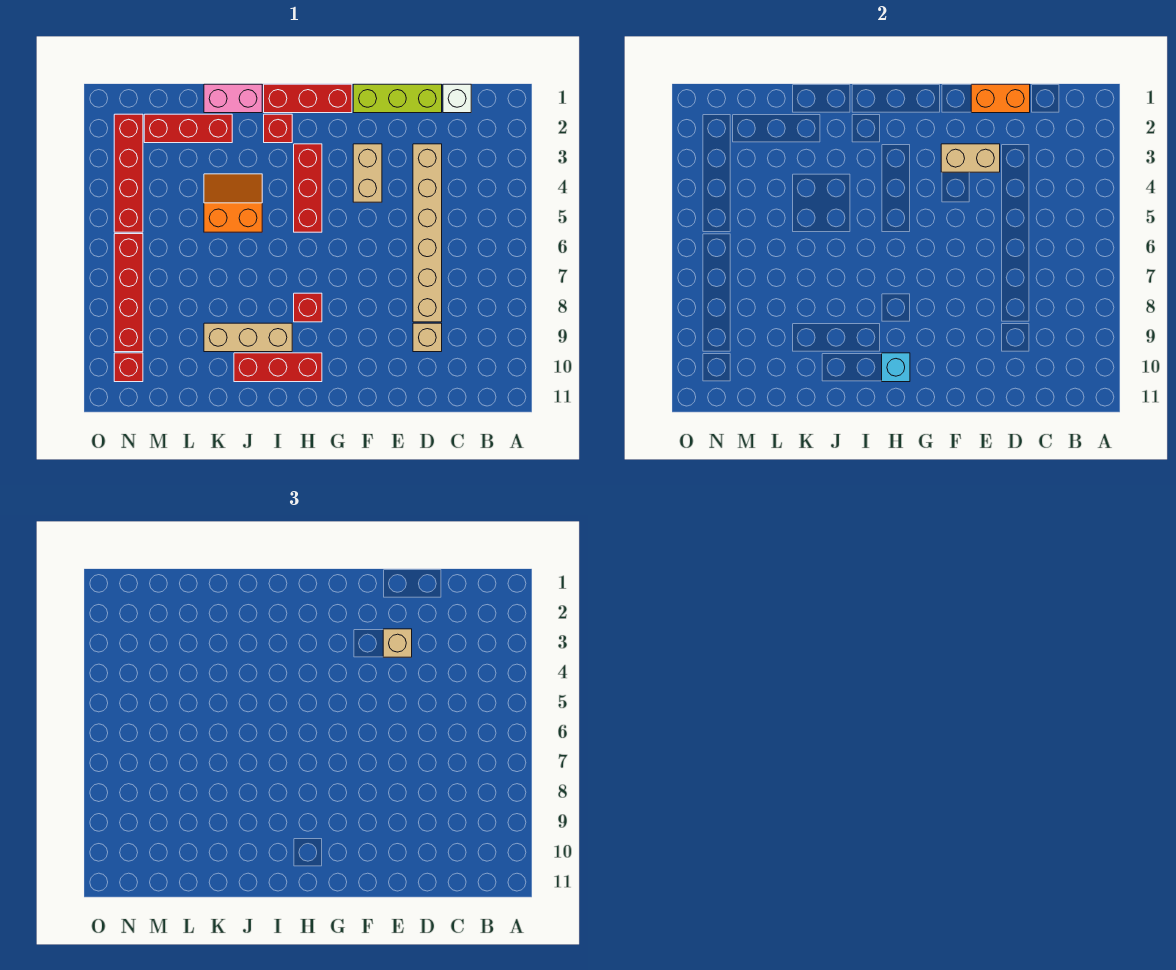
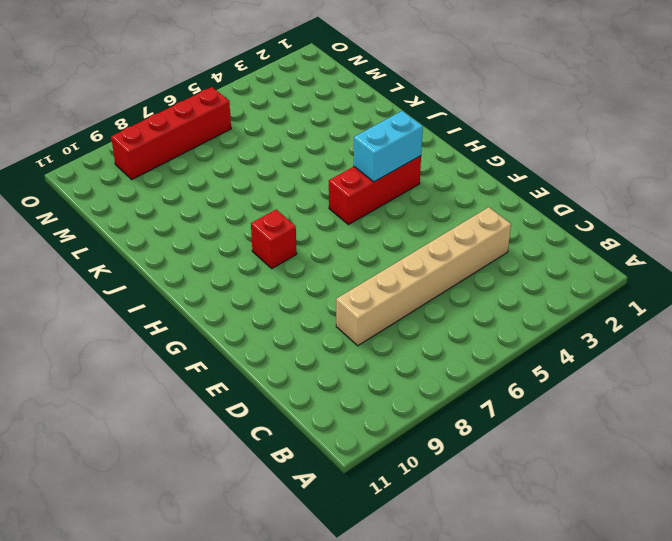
cyan brick H3:H4 level 2 -> none
none -> white brick C1 level 1
none -> lime brick D1:F1 level 1
none -> tan brick D9 level 1

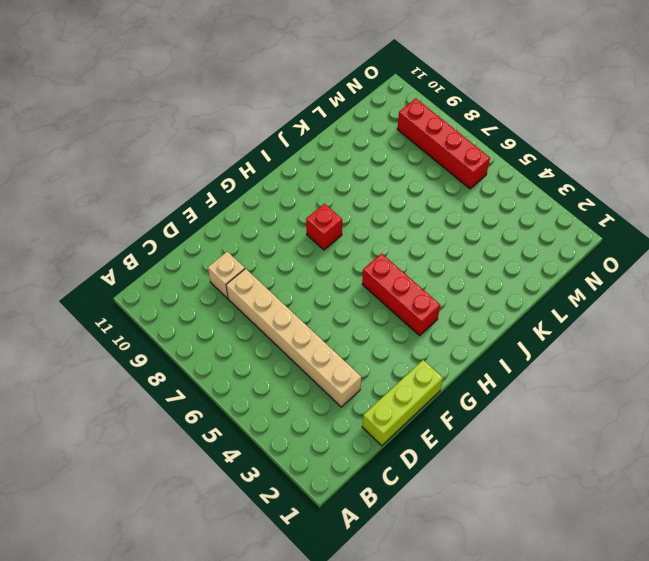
none -> white brick C1 level 1
none -> tan brick F3:F4 level 1
none -> red brick G1:I1 level 1

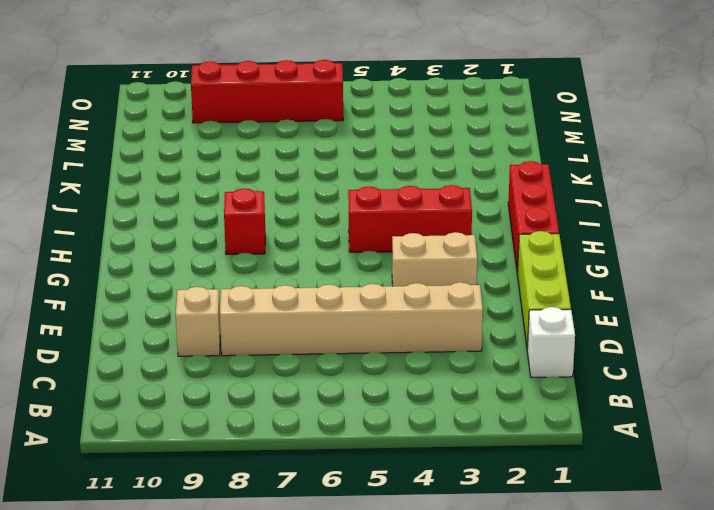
none -> red brick H10:J10 level 1
none -> red brick I2 level 1
none -> tan brick I9:K9 level 1

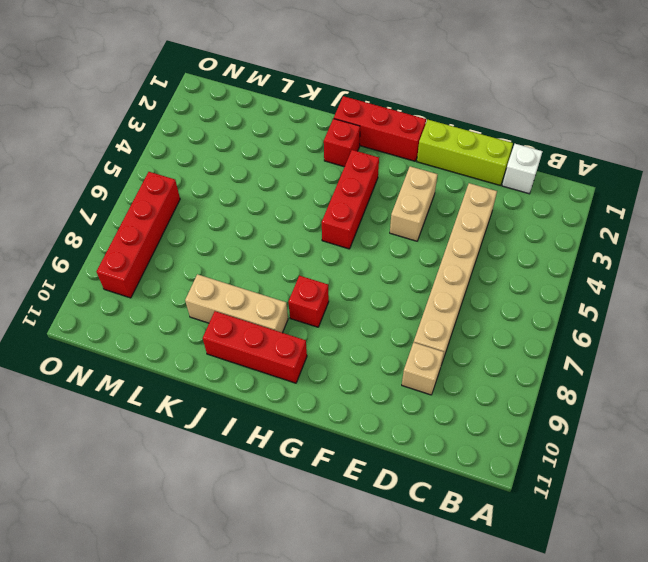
none -> pink brick J1:K1 level 1
none -> orange slope J4:K5 level 1 top 5
none -> red brick K2:M2 level 1

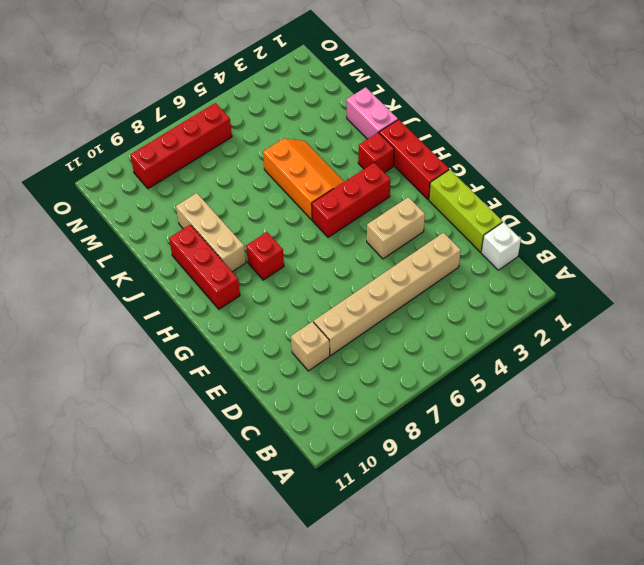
orange slope I4:K5 level 1 top 5 -> orange slope J4:K5 level 1 top 5
none -> red brick K2:M2 level 1
none -> red brick N2:N5 level 1
none -> red brick N10 level 1

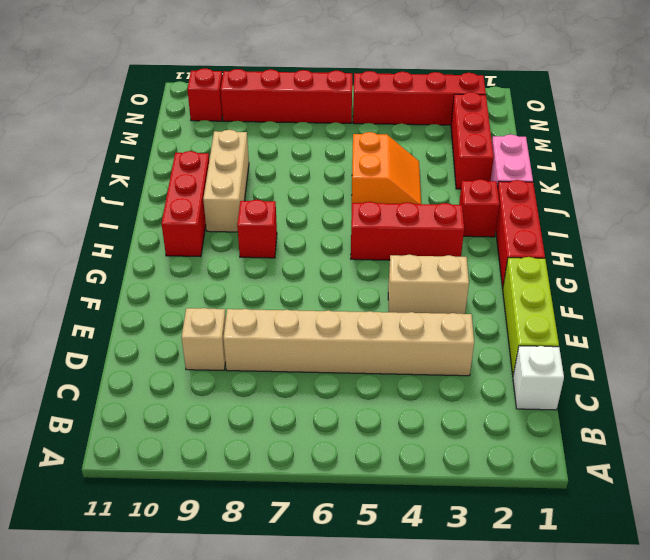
none -> orange brick D1:E1 level 2
none -> tan brick E3:F3 level 2
none -> cyan brick H10 level 2

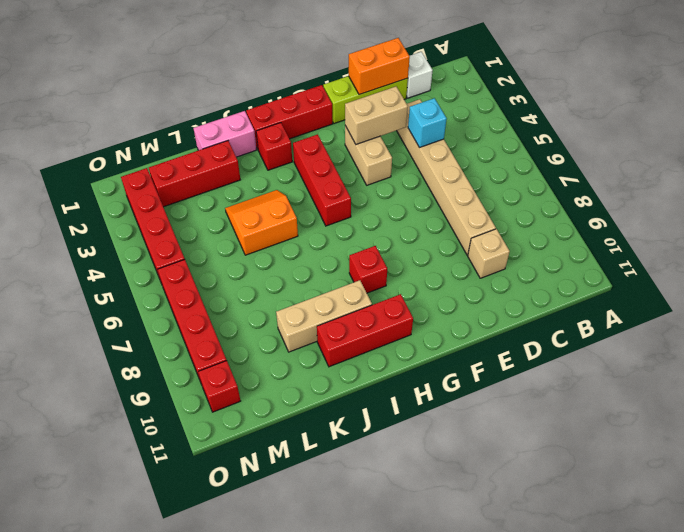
cyan brick D4 level 2 -> cyan brick H10 level 2
none -> tan brick E3 level 3

